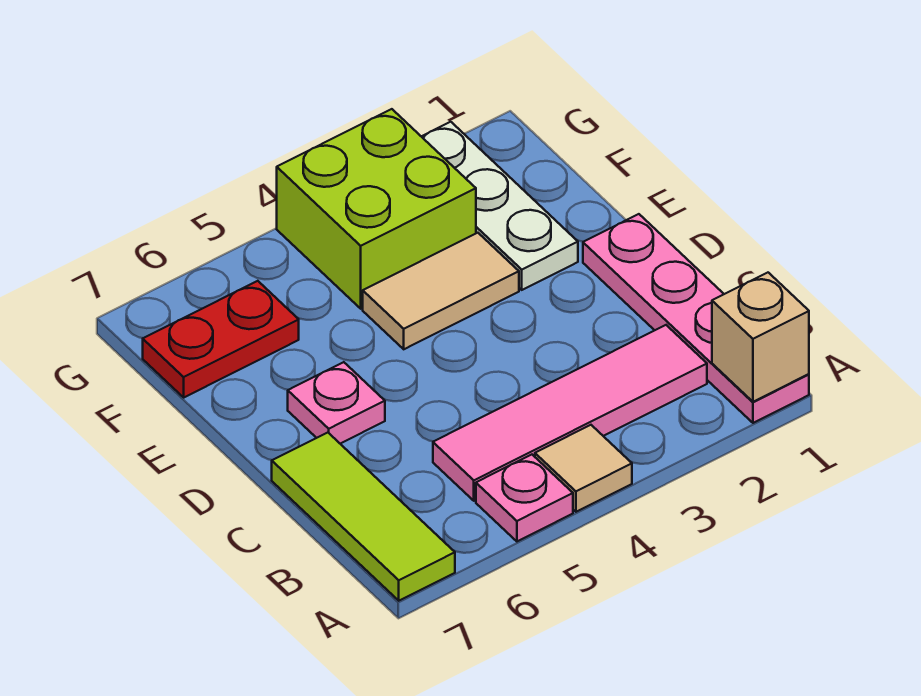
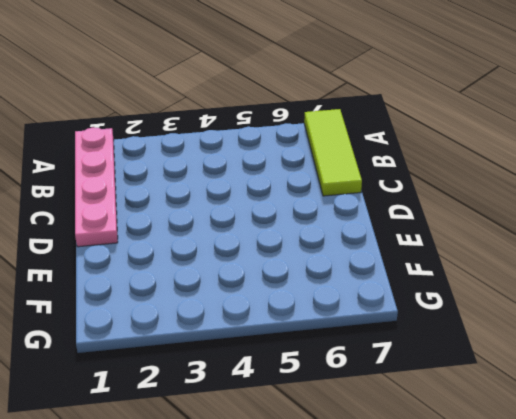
none -> tan tile A4 level 1
none -> pink plate A5 level 1

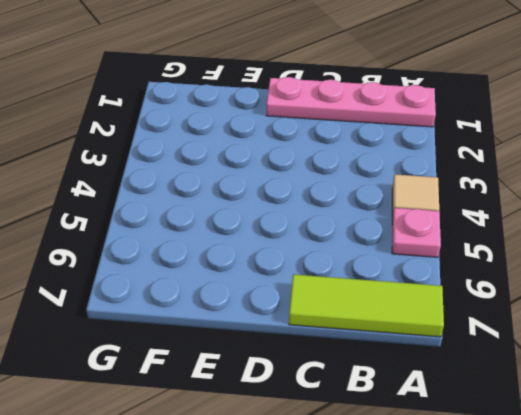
none -> pink tile B2:B5 level 1
none -> pink plate D6 level 1

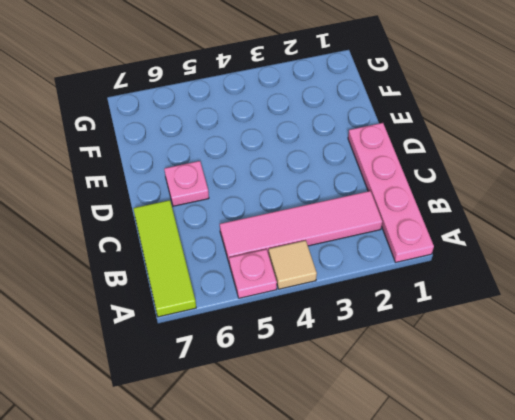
none -> white plate E2:G2 level 1
none -> tan tile E3:E4 level 1

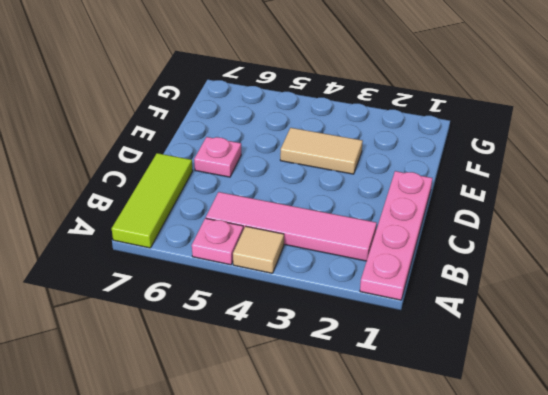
none -> white plate E2:G2 level 1
none -> lime brick F3:G4 level 1

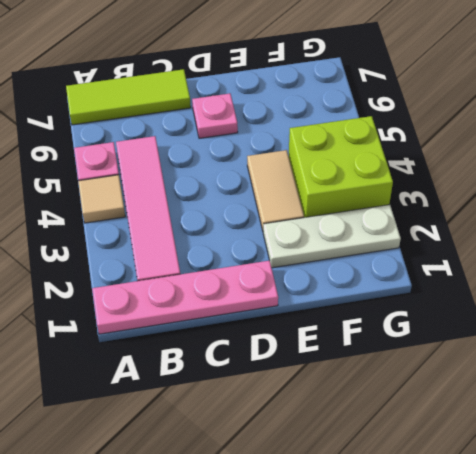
none -> red plate F6:F7 level 1
none -> tan brick A1 level 2

